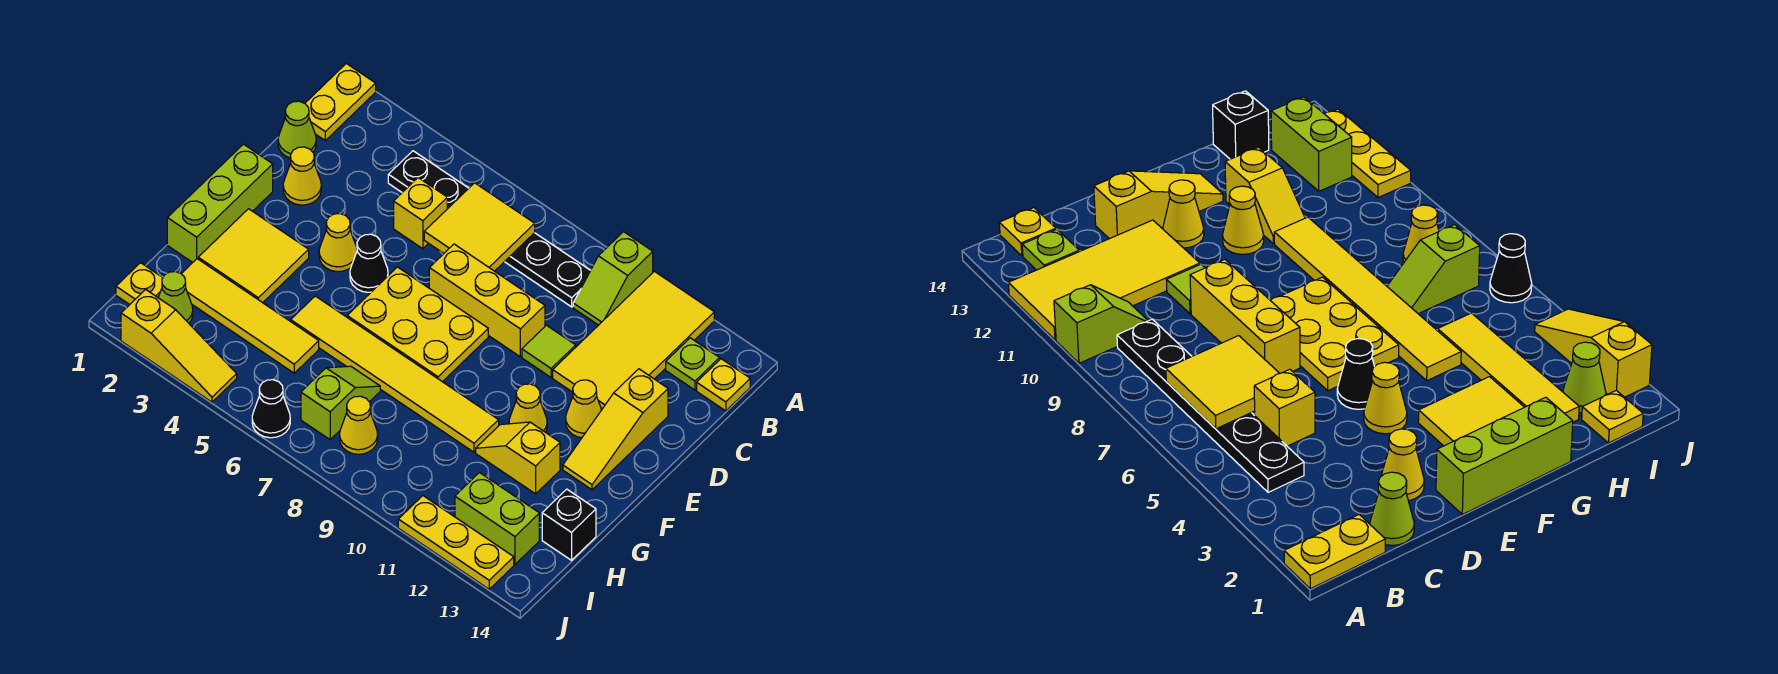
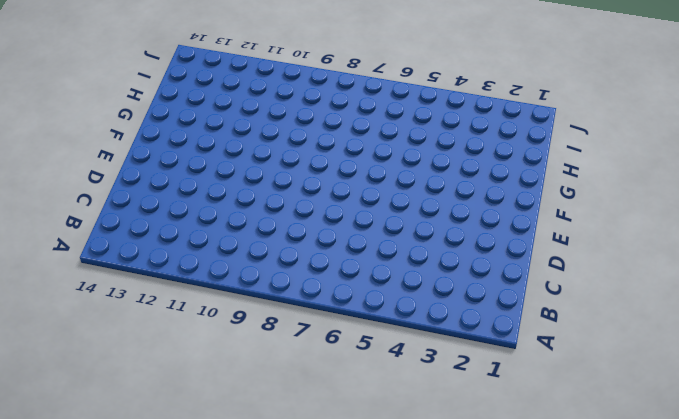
none -> yellow plate A1:B1 level 1
none -> lime slope A10:B10 level 1 top A
none -> yellow tile A11:D12 level 1
none -> black plate B4:B9 level 1

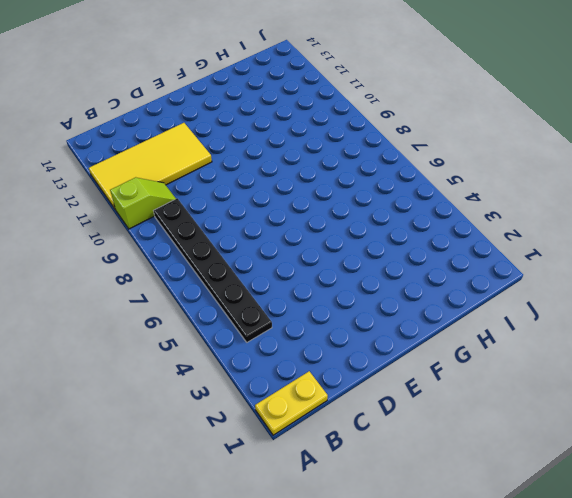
none -> lime plate B13 level 1
none -> yellow plate B14 level 1
none -> lime cone C1 level 1
none -> yellow brick C5 level 1

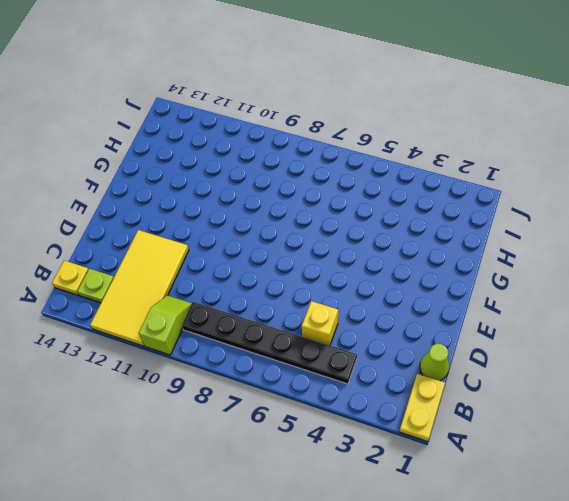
none -> yellow cone D2 level 1
none -> yellow brick D7:D9 level 1
none -> lime tile D10 level 1
none -> yellow slope D13:F13 level 1 top D

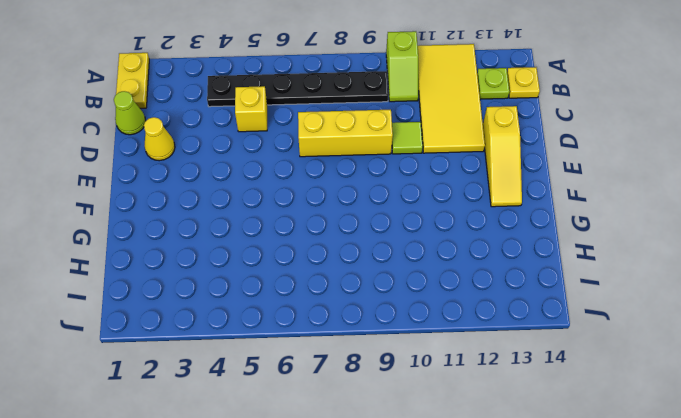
none -> lime brick E1:G1 level 1
none -> yellow cone E4 level 1
none -> black cone E5 level 1
none -> yellow plate E6:F8 level 1

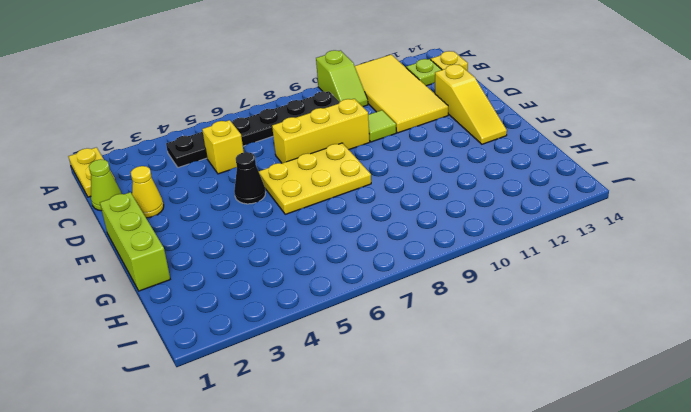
none -> yellow cone E4 level 1
none -> yellow cone E12 level 1
none -> yellow tile F2:G3 level 1
none -> yellow cone F11 level 1

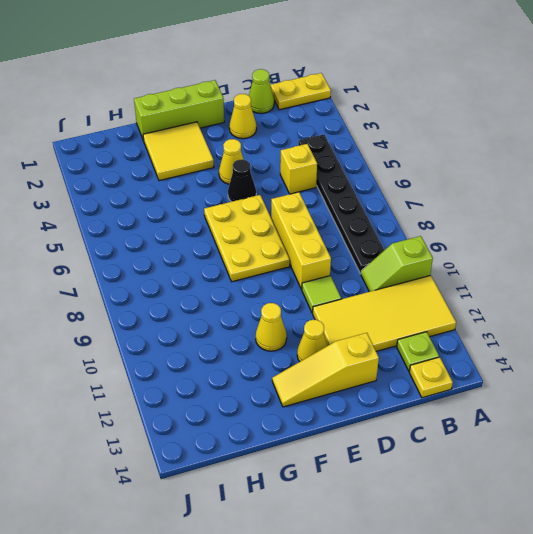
none -> yellow tile G5:G10 level 1
none -> yellow slope G11:G12 level 1 top 12
none -> yellow tile H2:H5 level 1
none -> lime slope H7:I7 level 1 top I

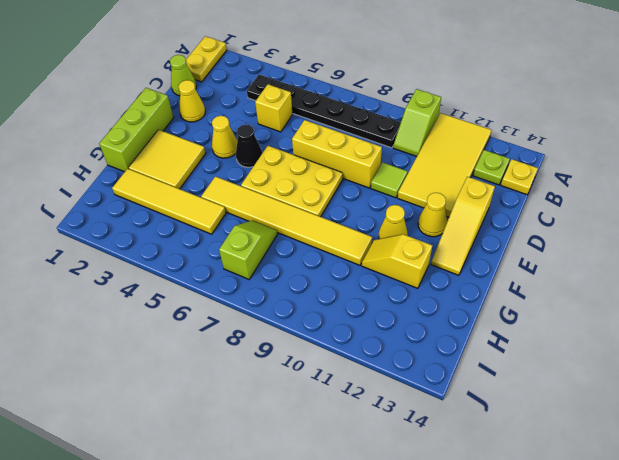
none -> black brick H14 level 1
none -> yellow plate I1 level 1
none -> lime cone I2 level 1
none -> yellow cone I8 level 1

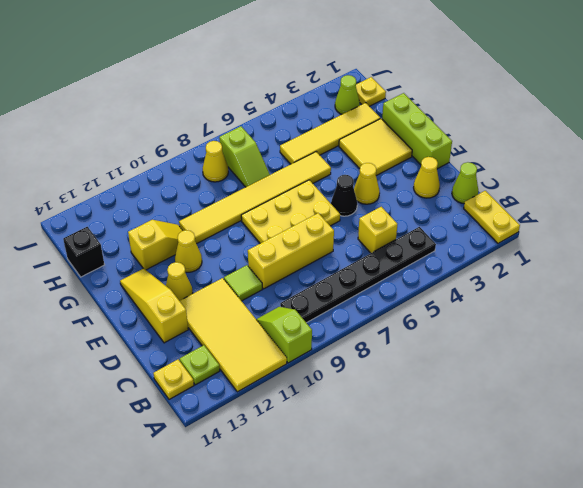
none -> lime brick I12:I13 level 1
none -> yellow slope J2:J4 level 1 top 2
none -> black cone J6 level 1
none -> yellow plate J11:J13 level 1

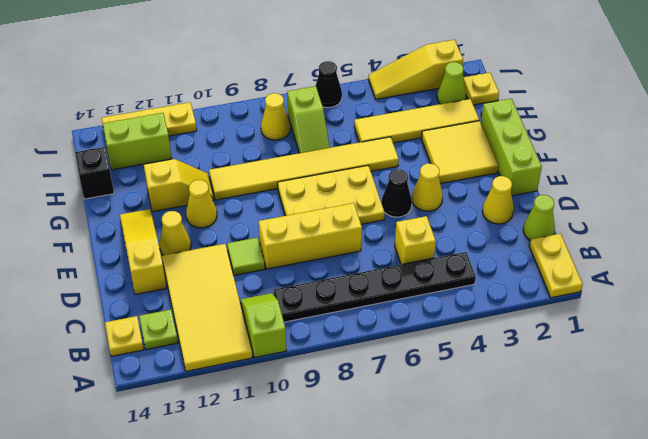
none -> yellow tile B6:C7 level 2

